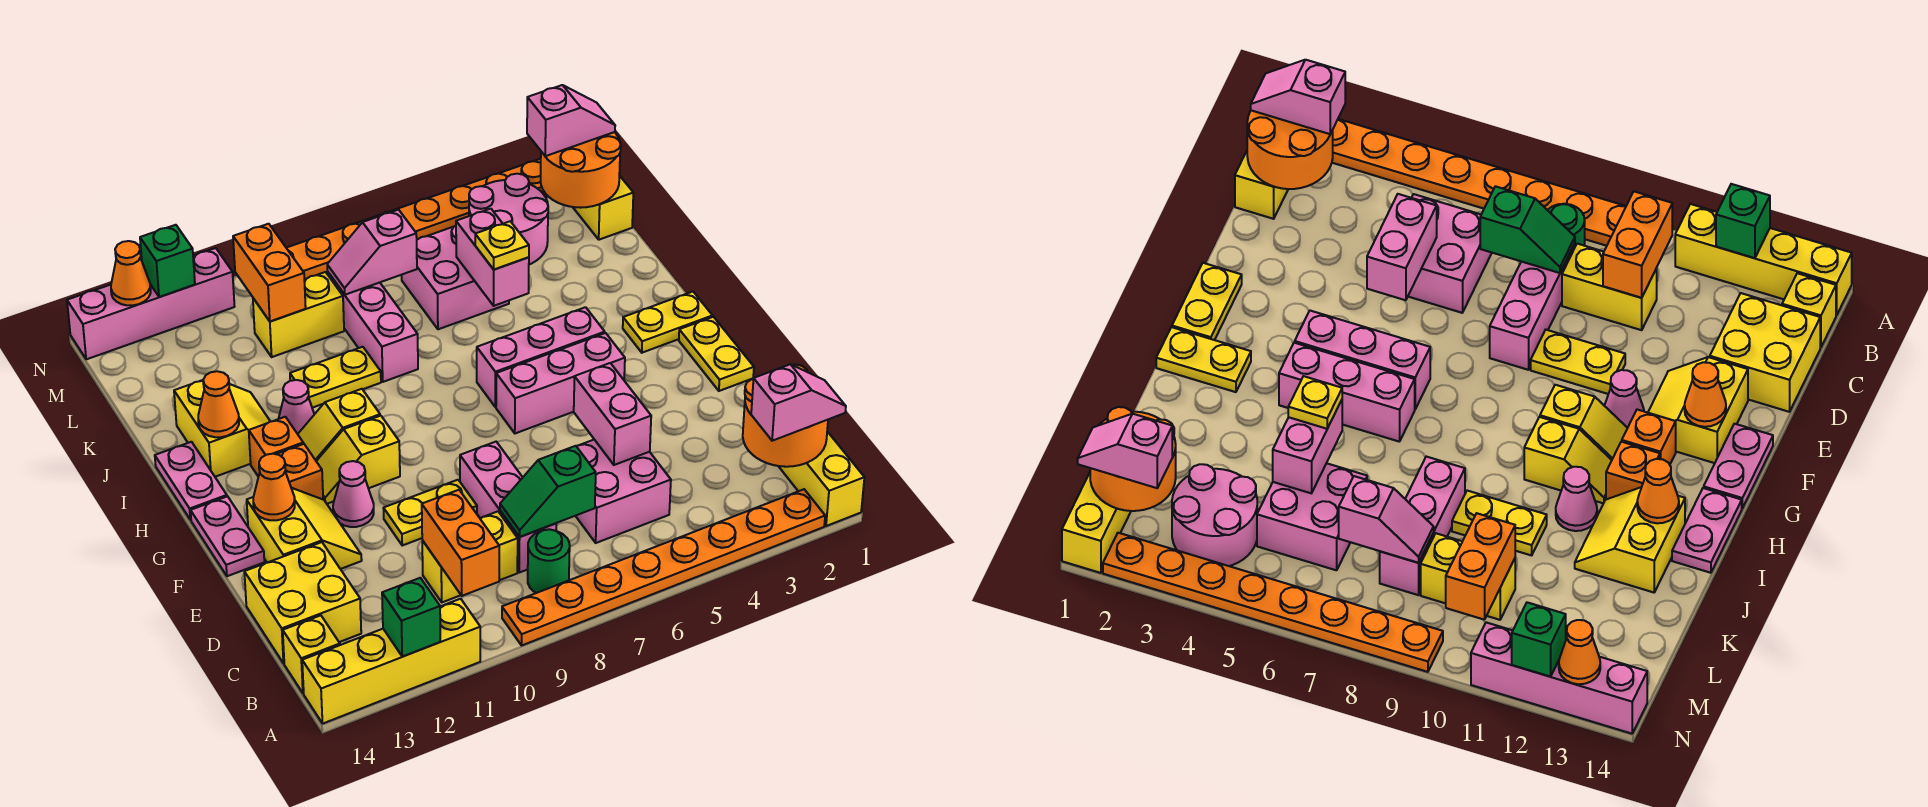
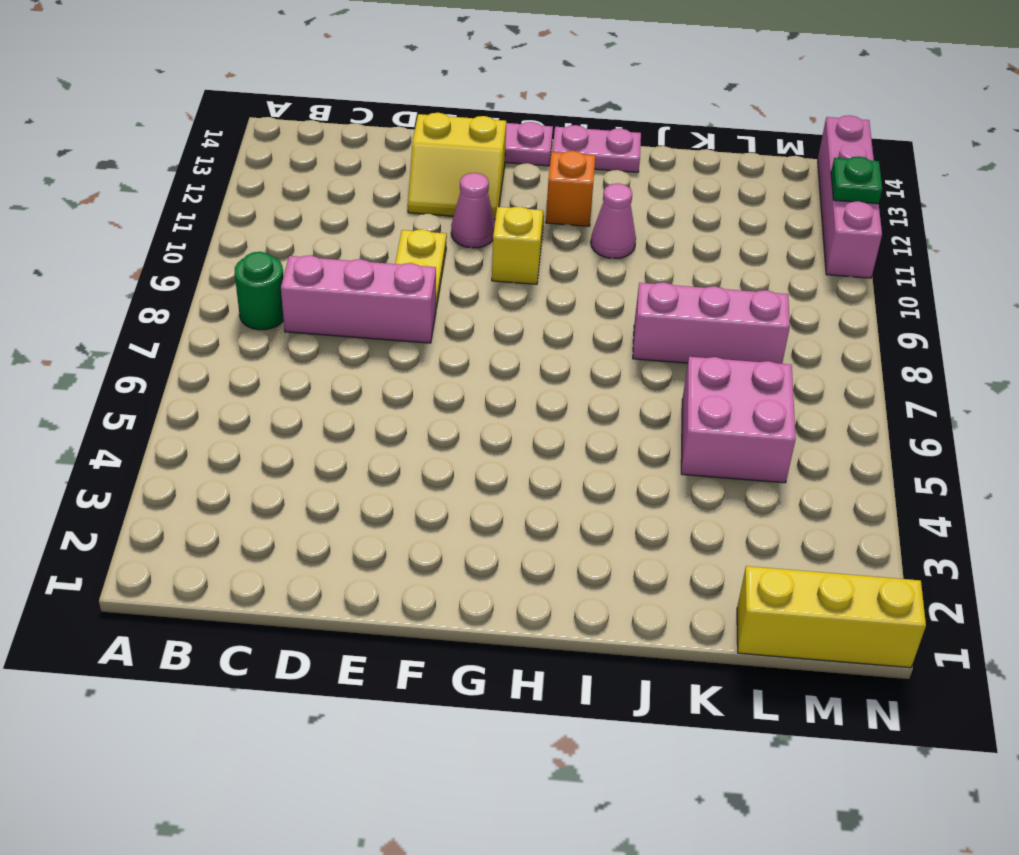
green plate N12 level 2 -> green brick N12 level 2
none -> yellow brick A1:C1 level 1
none -> orange plate A2:A9 level 1
none -> yellow brick A11:A14 level 1
none -> yellow brick B14 level 1

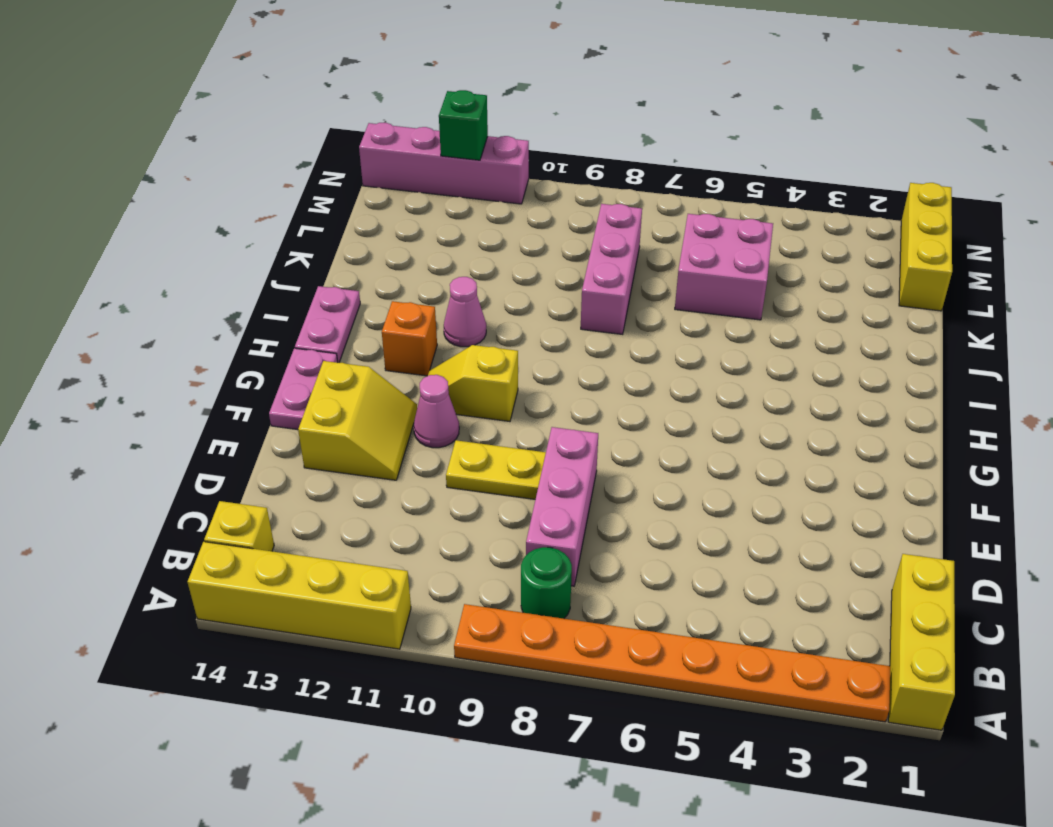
none -> pink brick C5:D6 level 1
none -> yellow brick C9:C10 level 1
none -> yellow brick C13:D14 level 1
none -> yellow plate F1:G1 level 1

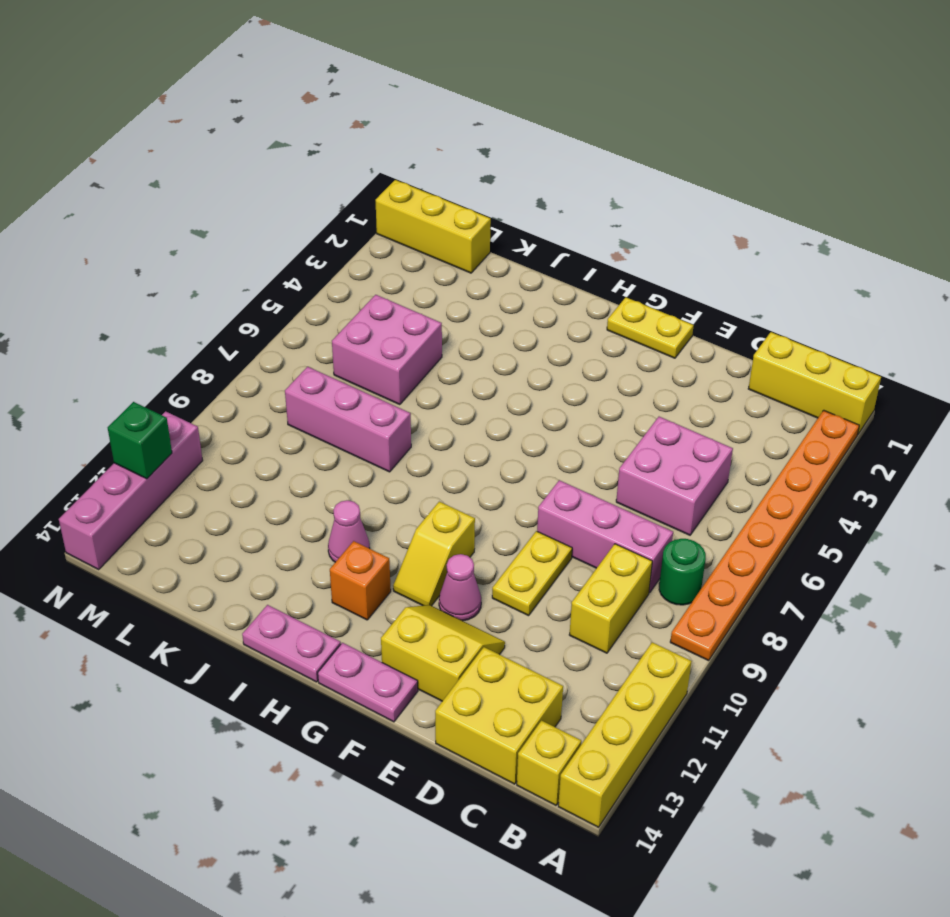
none -> pink brick G4:G6 level 1
none -> orange brick G12 level 1
none -> yellow plate H1:H2 level 1
none -> pink brick H4:H6 level 1

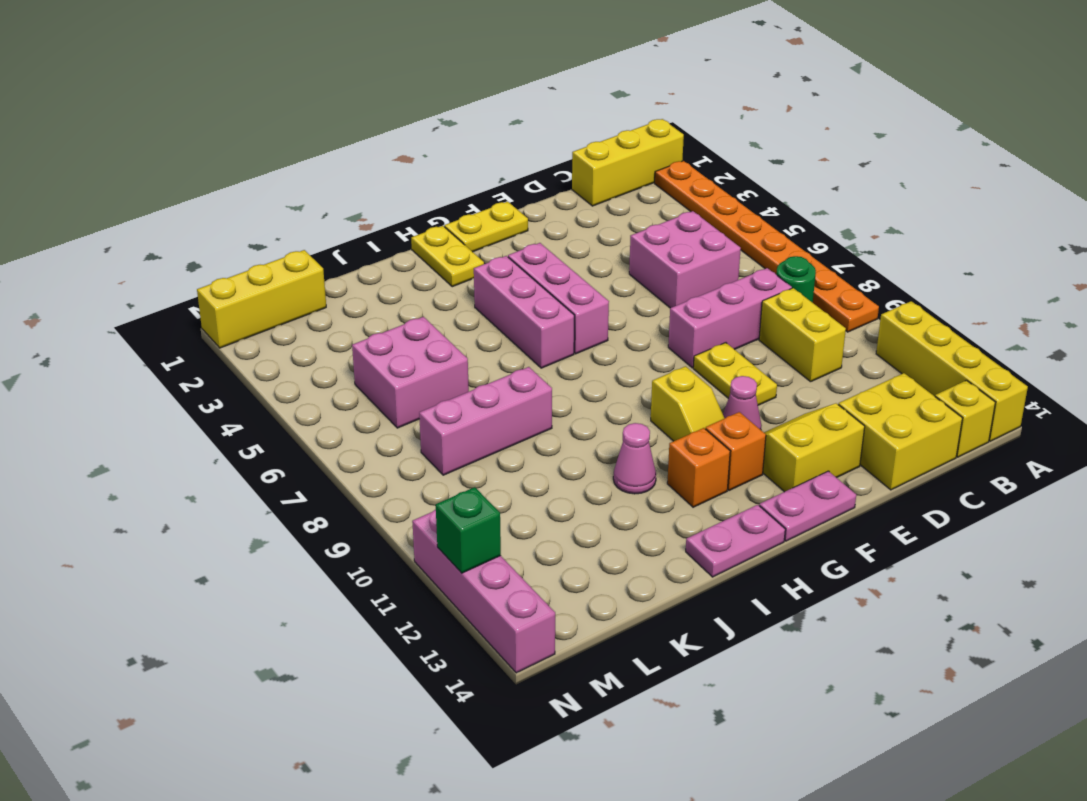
none -> yellow slope H10:H11 level 1 top 10
none -> yellow slope I12:J13 level 1 top 13
none -> yellow plate J9:J10 level 1
none -> pink round brick L3:M4 level 1

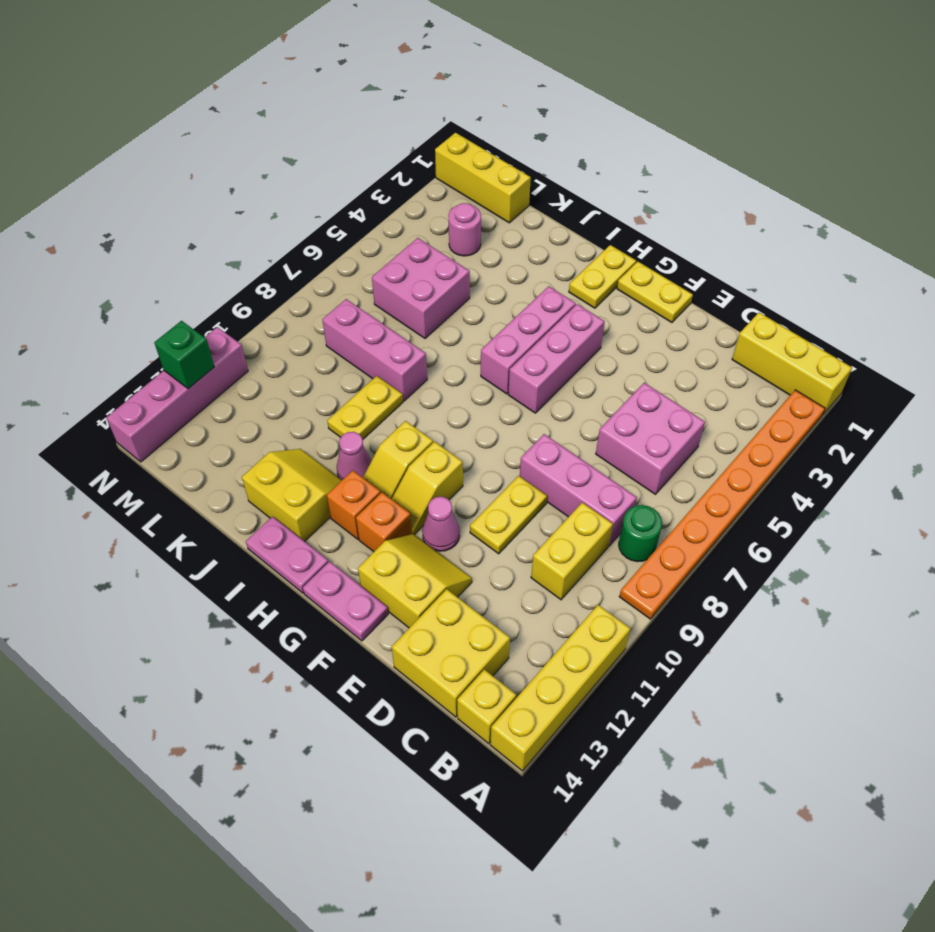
pink round brick L3 level 1 -> pink round brick L3:M4 level 1
none -> yellow brick L9:L10 level 1
none -> orange plate N2:N9 level 1
none -> green brick A12 level 2
none -> orange round brick B1:C2 level 2

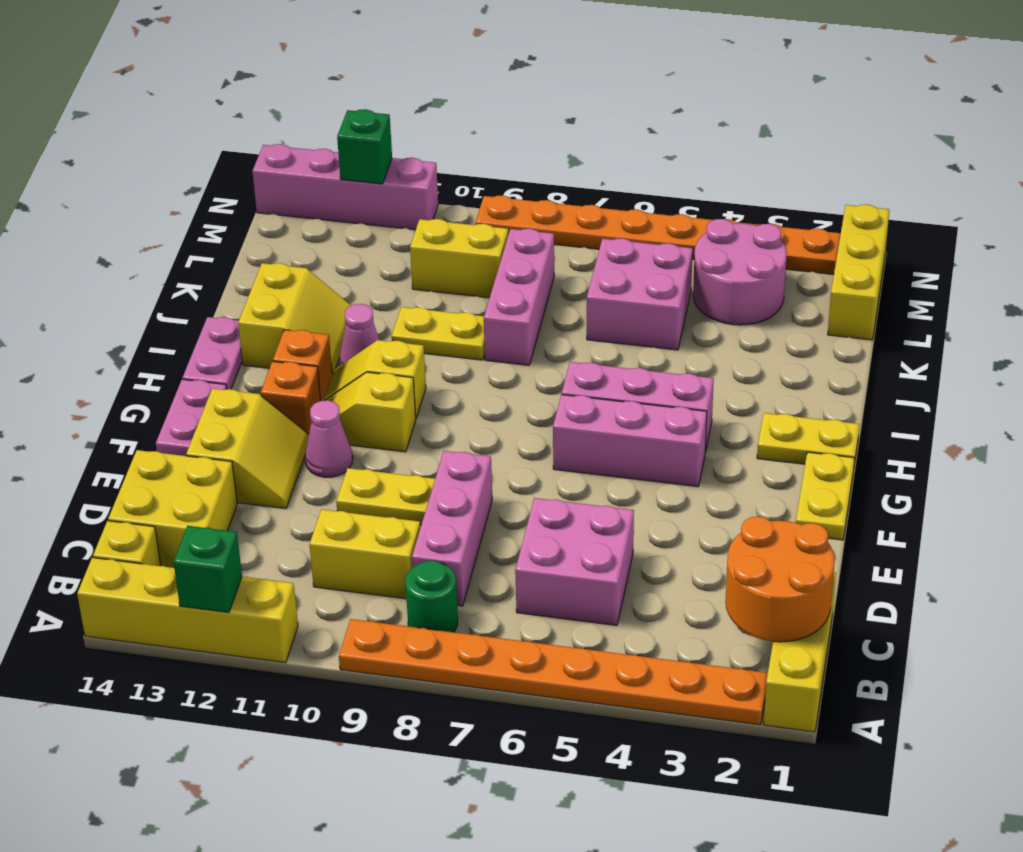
none -> orange brick B10:C10 level 2
none -> green slope C7:C8 level 2 top 7
none -> pink brick D5:E5 level 2
none -> orange cone F13 level 2

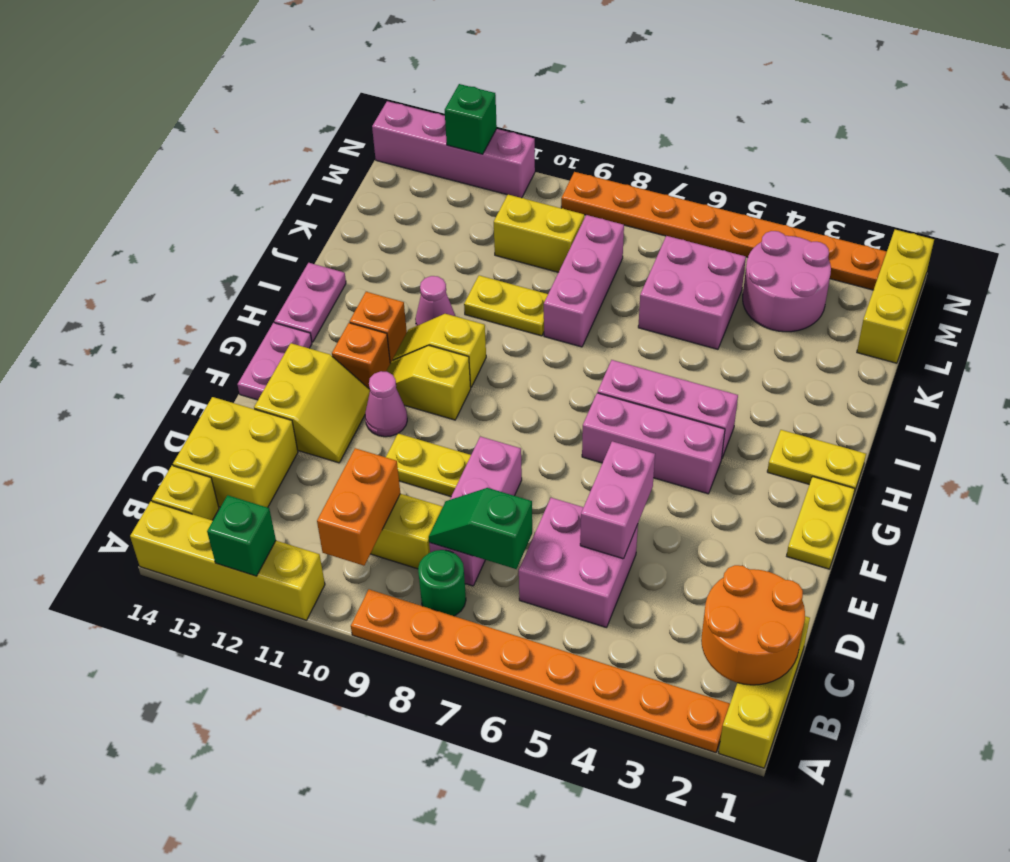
none -> yellow slope I12:J13 level 1 top 13
none -> orange cone F13 level 2
none -> orange cone I13 level 2
none -> pink brick J5:K5 level 2

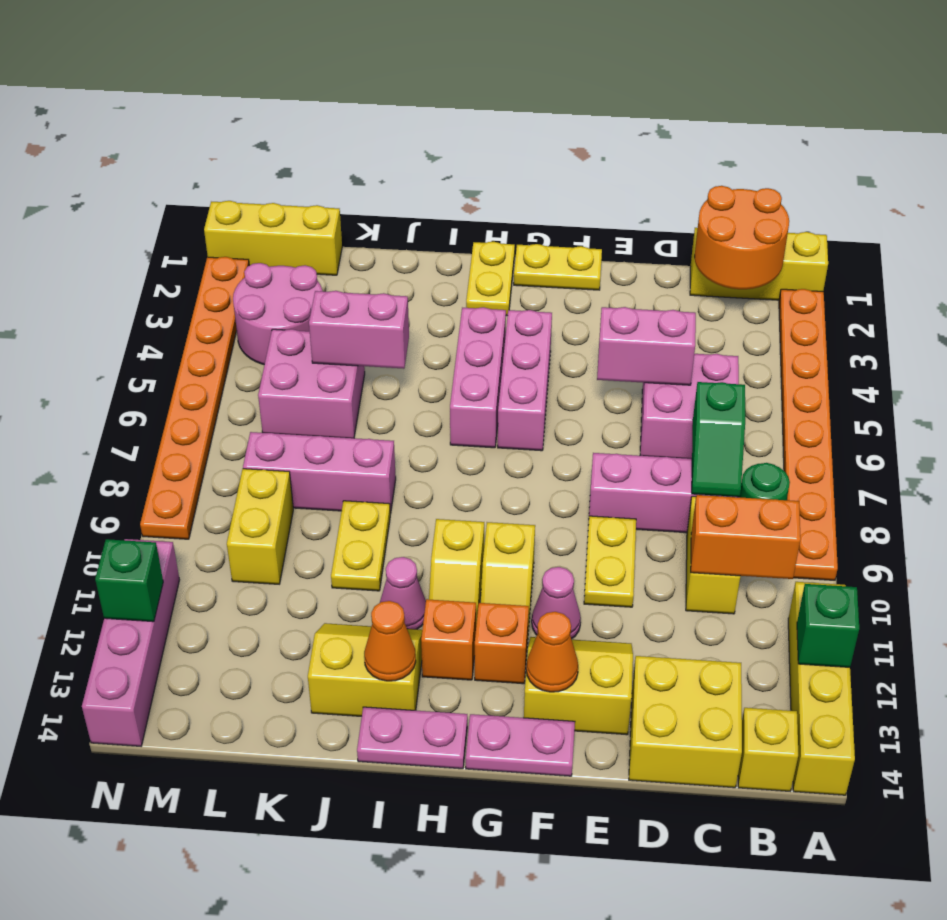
none -> orange round brick L1:M2 level 2
none -> pink slope L7:L8 level 2 top 7
none -> orange brick L10:M10 level 2
none -> orange cone N13 level 2

